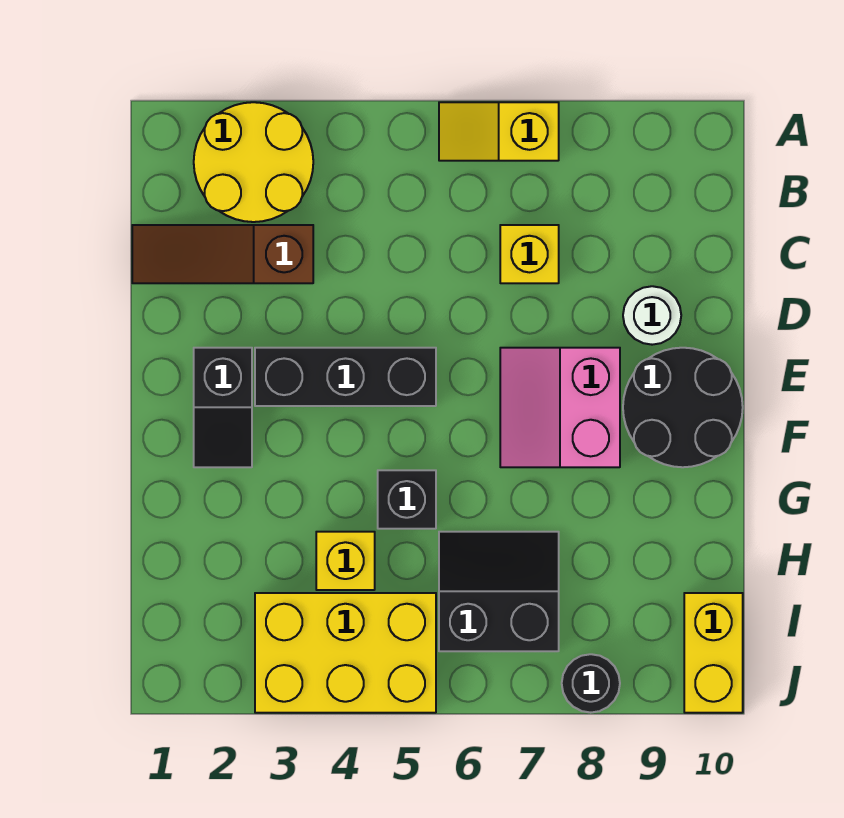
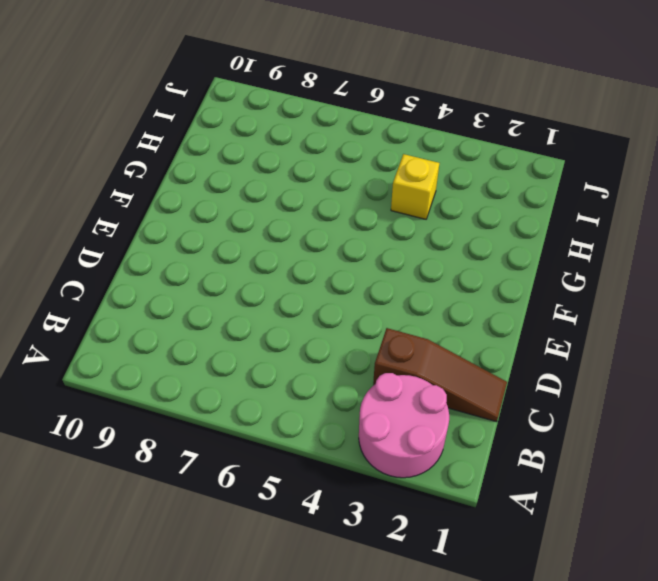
pink round brick A2:B3 level 1 -> yellow round brick A2:B3 level 1
none -> yellow slope A6:A7 level 1 top 7
none -> yellow brick C7 level 1
none -> white round brick D9 level 1

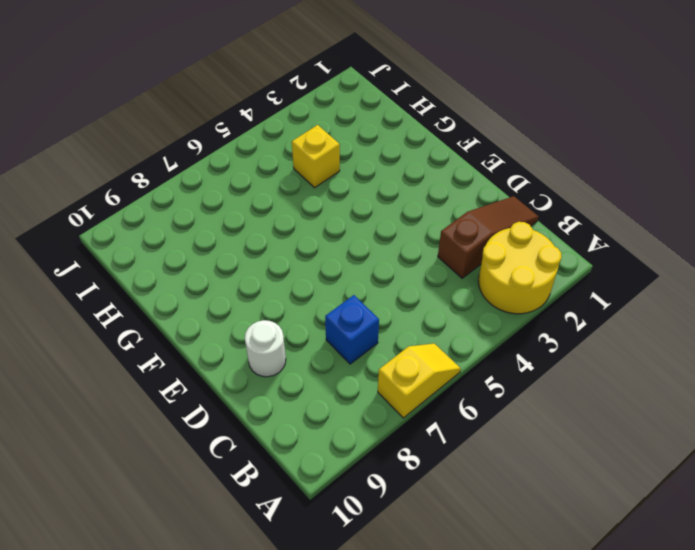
blue brick C7 level 1 -> yellow brick C7 level 1
none -> black slope E2:F2 level 1 top E
none -> black brick E3:E5 level 1
none -> pink slope E7:F8 level 1 top 8

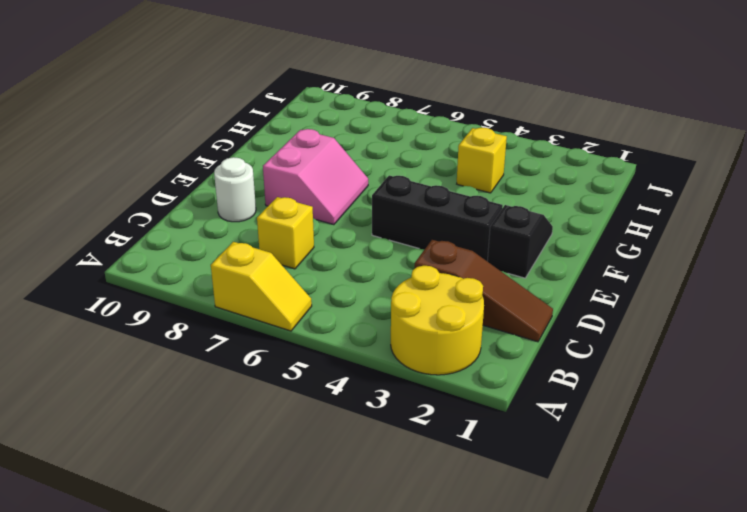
none -> black round brick E9:F10 level 1
none -> black brick G5 level 1
none -> black slope H6:I7 level 1 top I

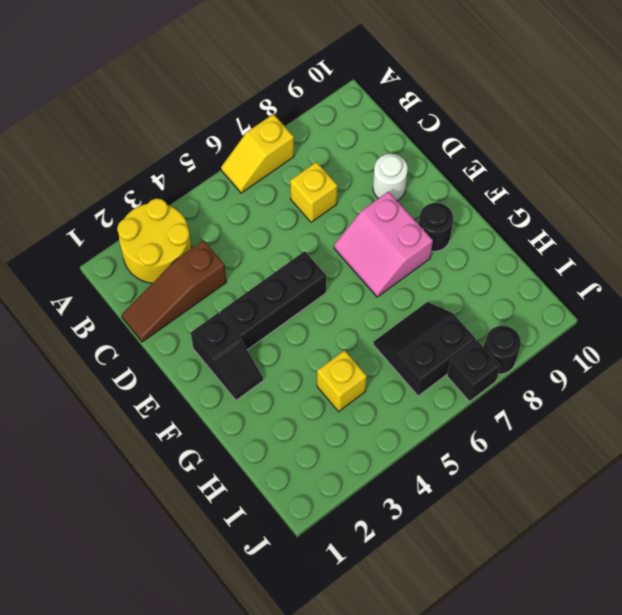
black round brick F9 level 1 -> black round brick E9:F10 level 1
black brick J7 level 1 -> black brick G5 level 1
none -> yellow brick I3:J5 level 1
none -> yellow brick I10:J10 level 1

